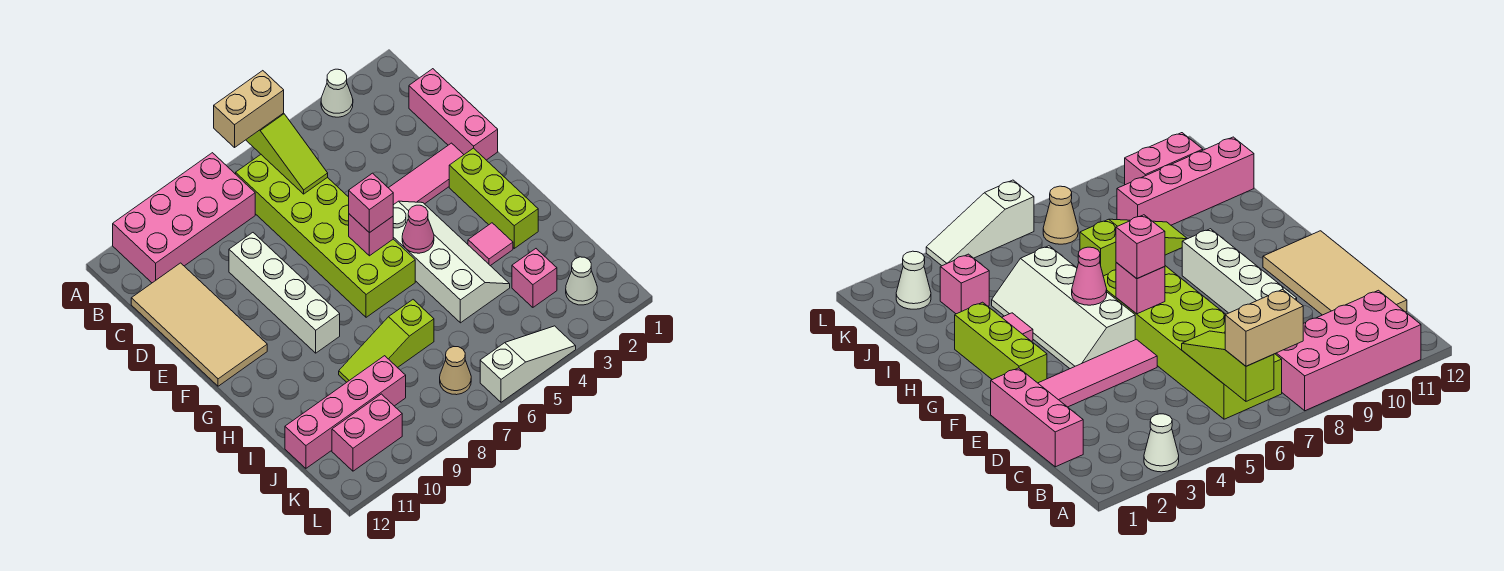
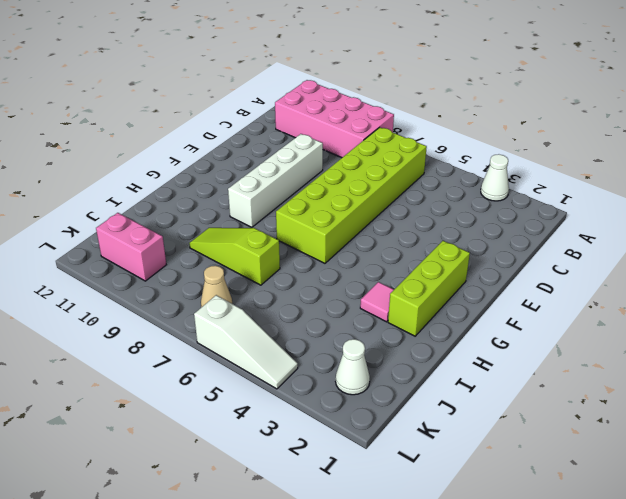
none -> pink brick C1:E1 level 1
none -> tan tile C11:F12 level 1
none -> pink tile E2:E5 level 1

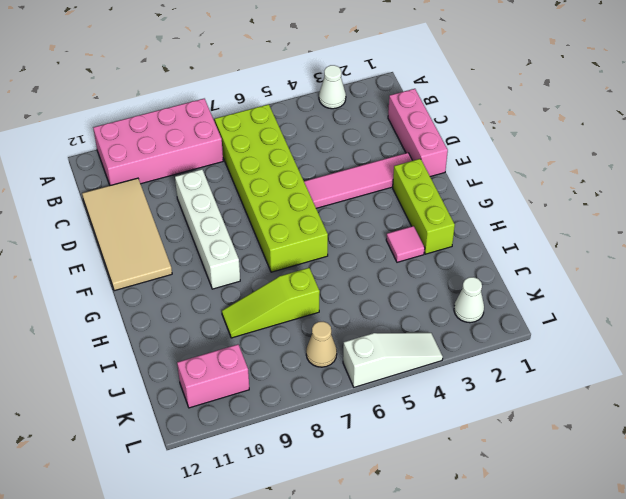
none -> white slope F4:I5 level 1 top 5
none -> pink brick J3 level 1
none -> pink brick J9:J12 level 1

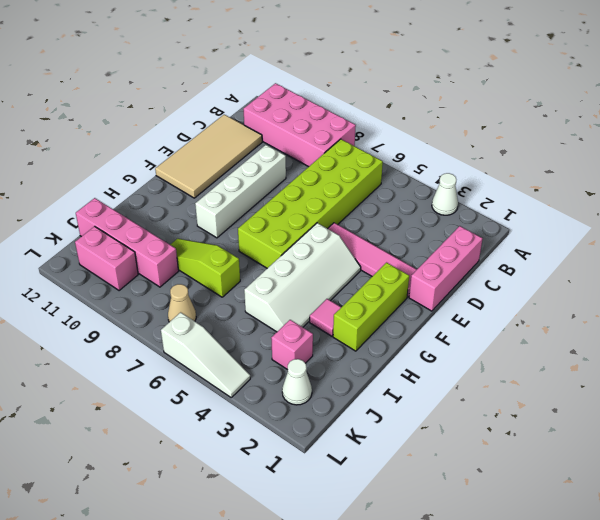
none -> lime slope A6:C6 level 2 top A
none -> pink brick F6 level 2
none -> pink cone G5 level 2

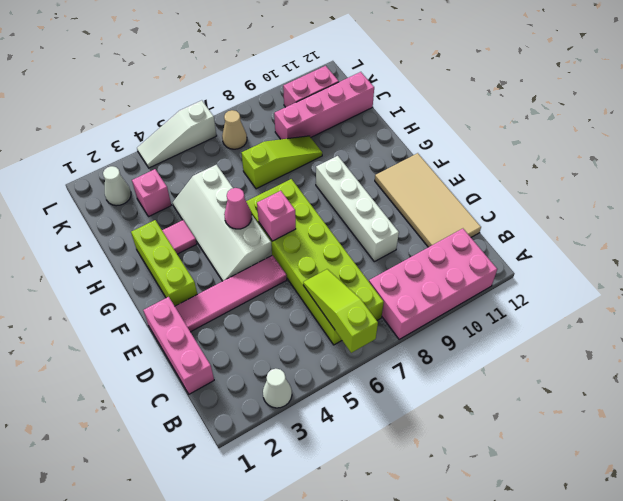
none -> tan brick A6:A7 level 3
none -> pink brick F6 level 3

